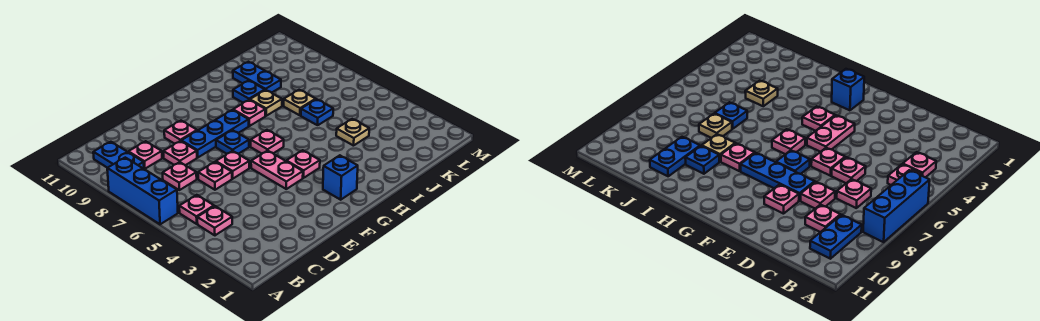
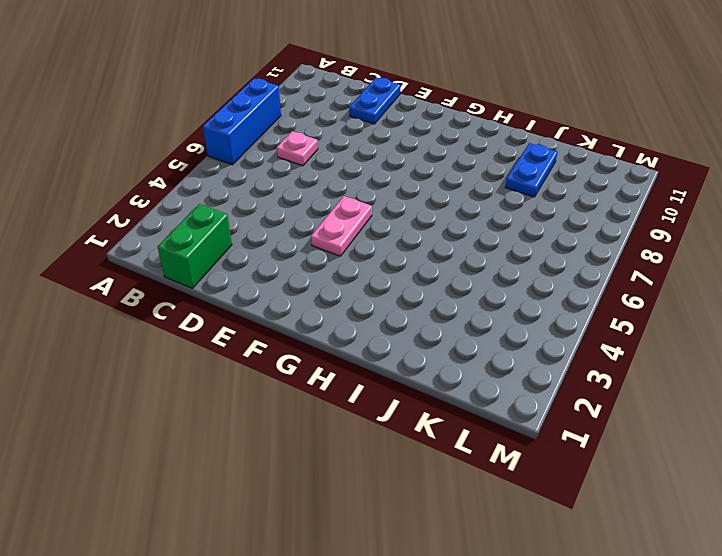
green brick C1:C2 level 1 -> none
blue plate D10:D11 level 1 -> blue plate B9:B10 level 1
none -> pink plate B4 level 1
none -> pink plate B5 level 1
none -> pink plate C9 level 1

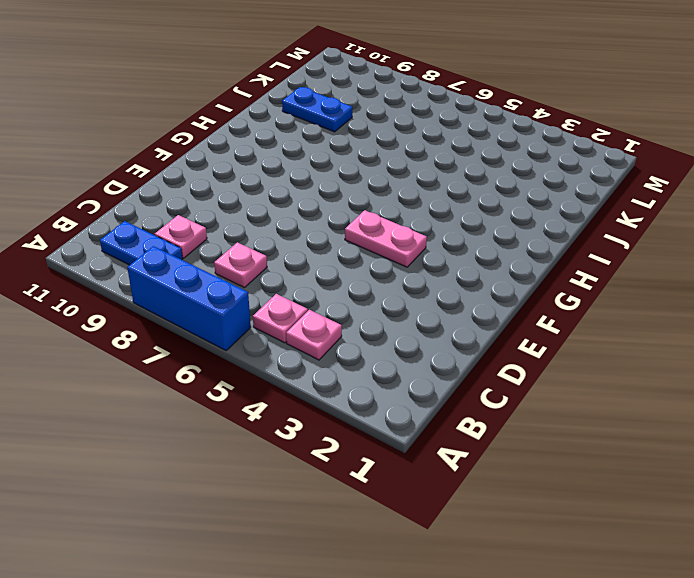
none -> pink plate D6 level 1
none -> pink plate D8 level 1
none -> pink plate E6 level 1

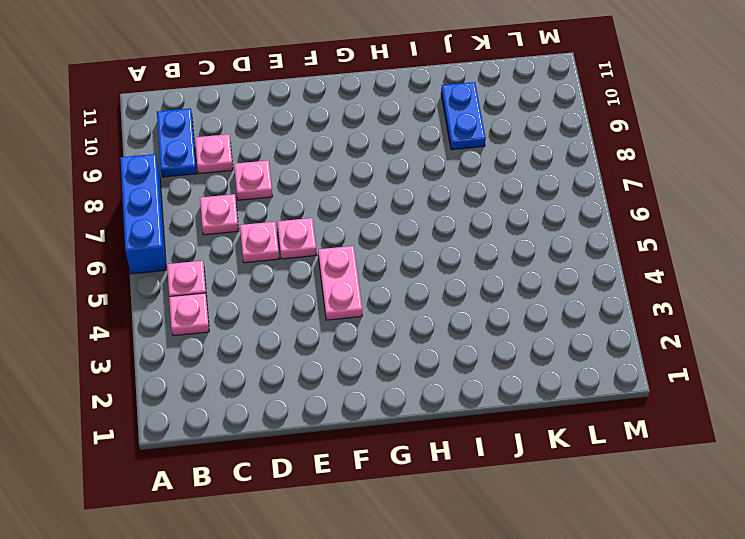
none -> blue plate E8:G8 level 1
none -> pink plate E9 level 1
none -> blue plate F7 level 1

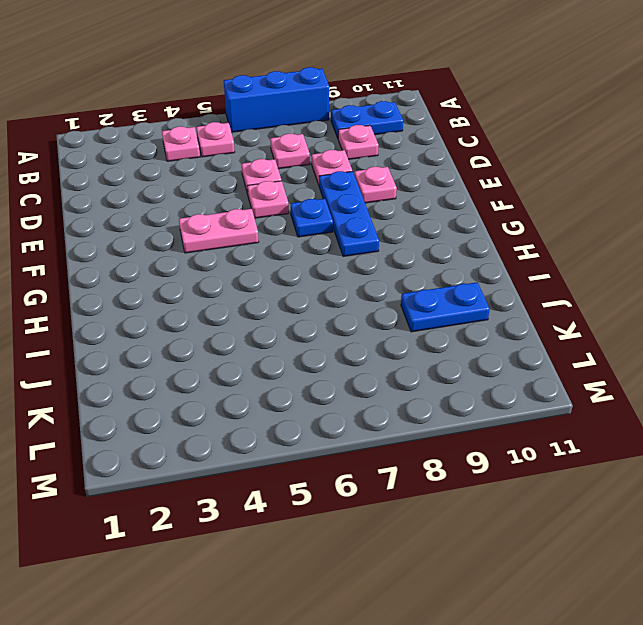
none -> blue brick G2 level 1
none -> pink plate G4 level 1
none -> pink plate G6 level 1

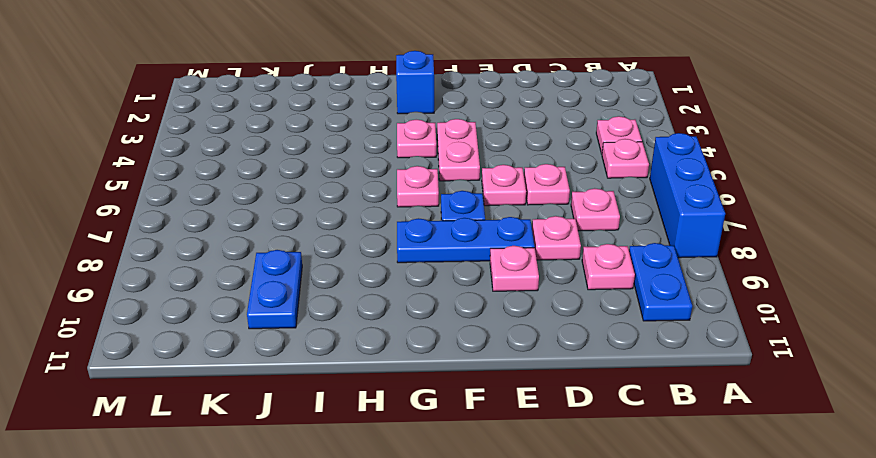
none -> pink plate H8 level 1
none -> tan plate I8 level 1
none -> blue plate I9 level 1

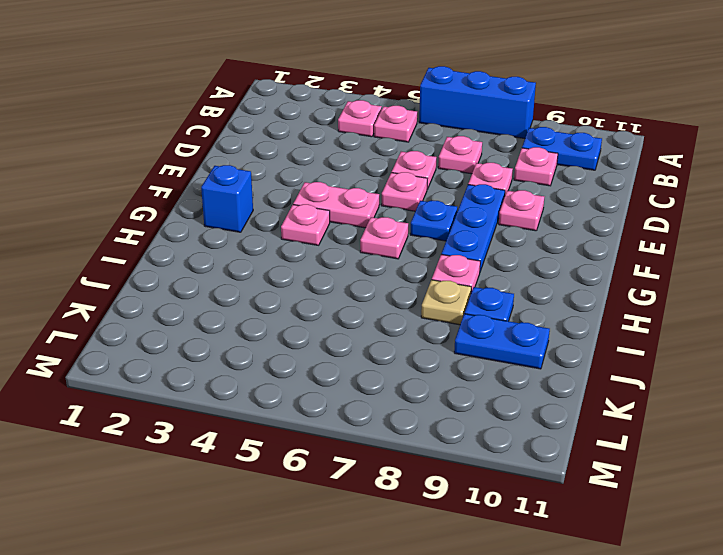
none -> tan plate J4 level 1
none -> blue plate J6 level 1
none -> tan plate J7 level 1

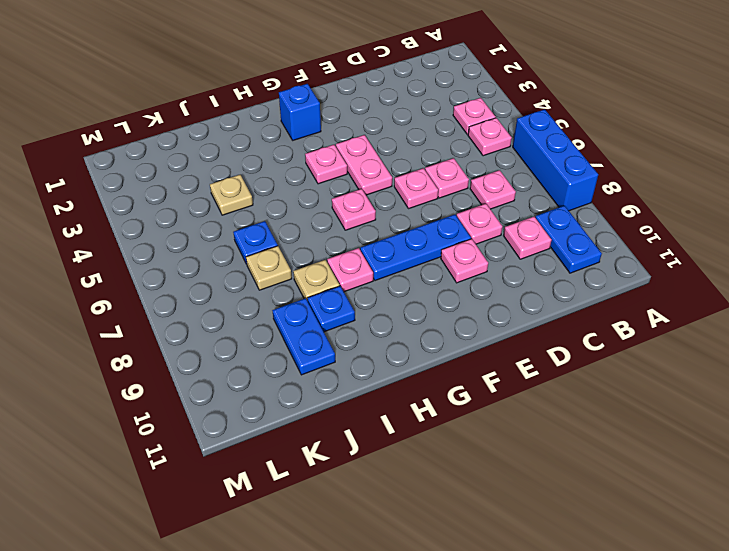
none -> blue plate F7 level 1

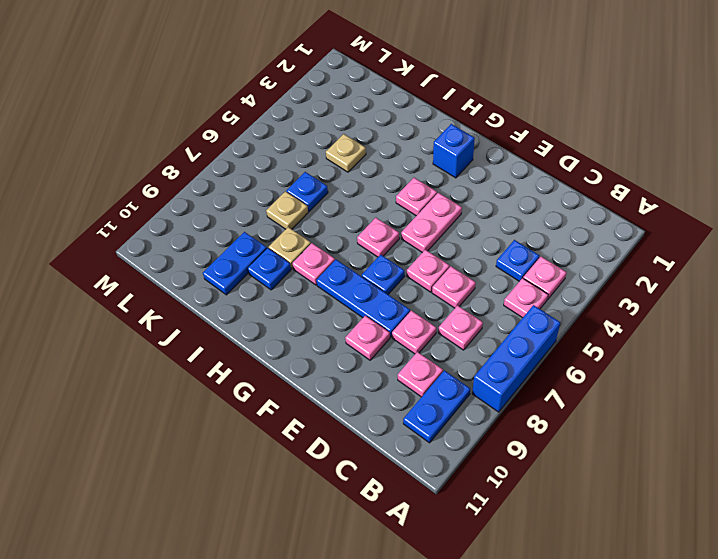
blue plate C4 level 1 -> none

